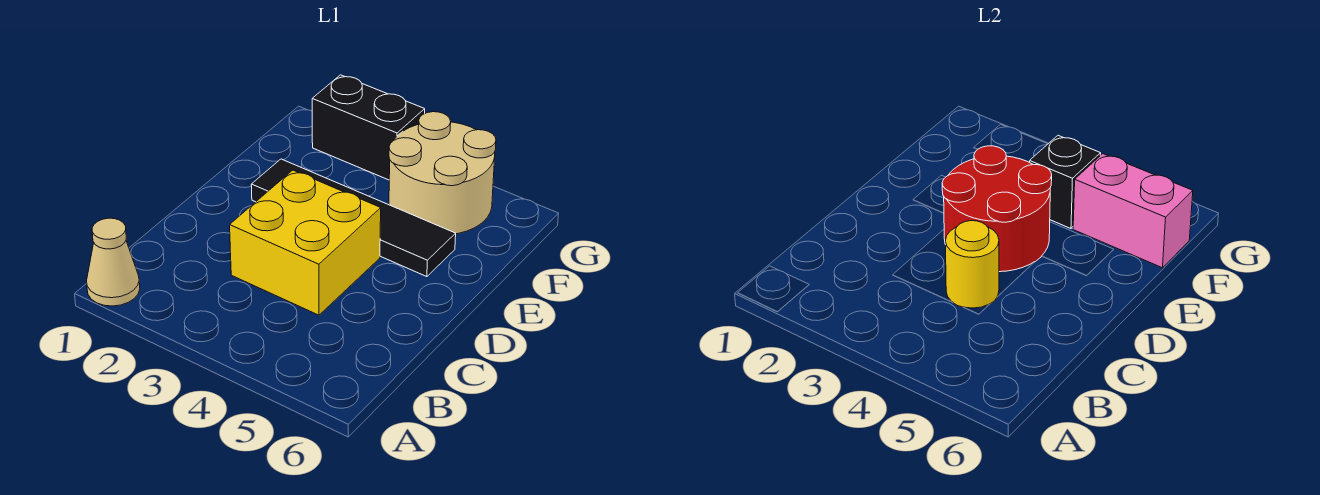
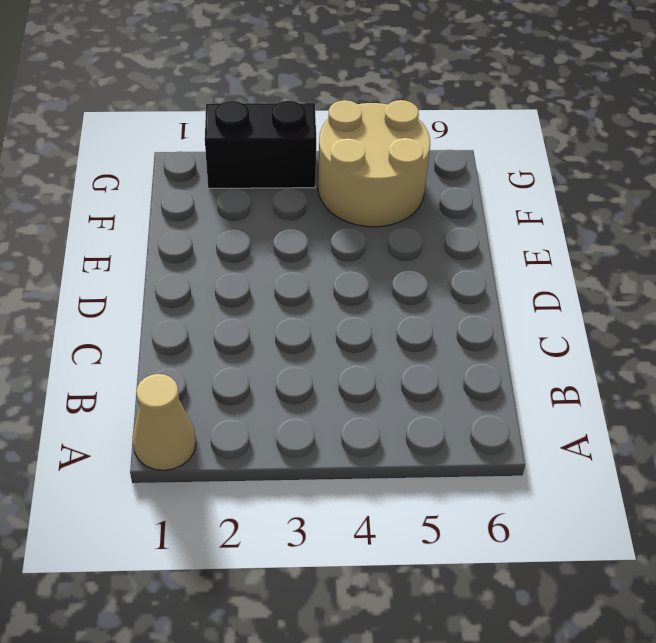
none -> yellow brick C3:D4 level 1
none -> black tile E2:E5 level 1

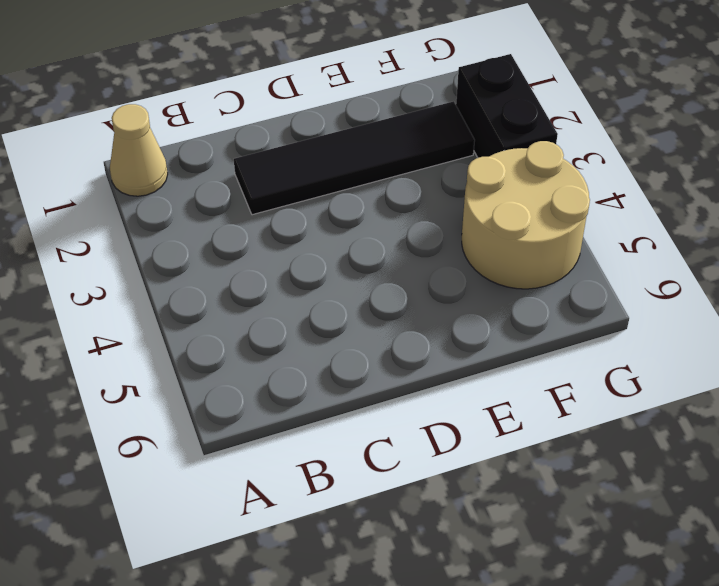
black tile C2:F2 level 1 -> black tile E2:E5 level 1
none -> yellow brick C3:D4 level 1
none -> yellow round brick C4 level 2

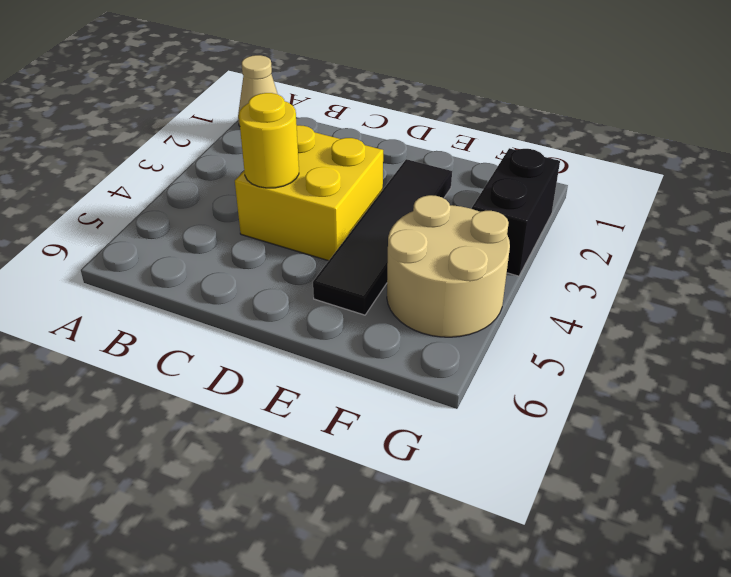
none -> red round brick D3:E4 level 2
none -> black brick F4 level 2

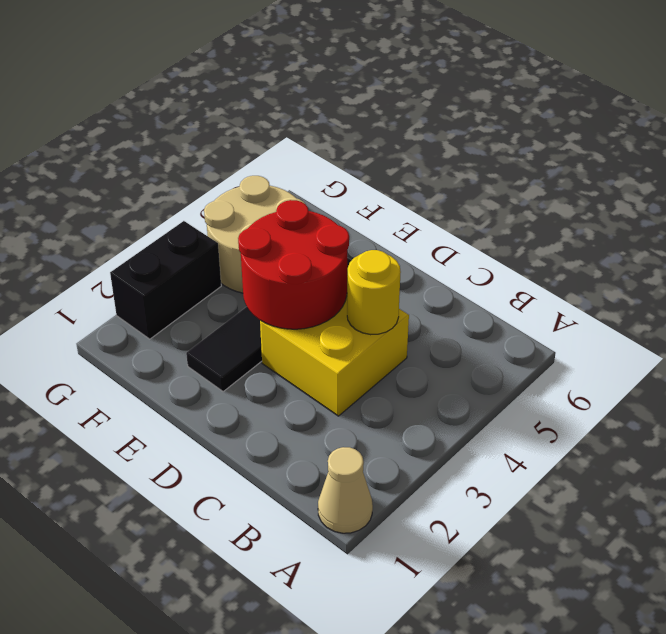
none -> black brick F4 level 2
none -> pink brick F5:F6 level 2

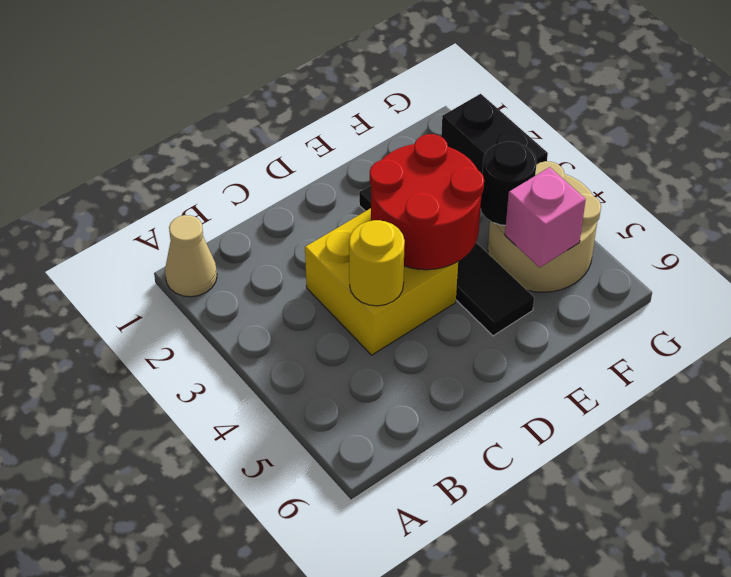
black round brick F4 level 2 -> black brick F4 level 2
pink brick F5 level 2 -> pink brick F5:F6 level 2

